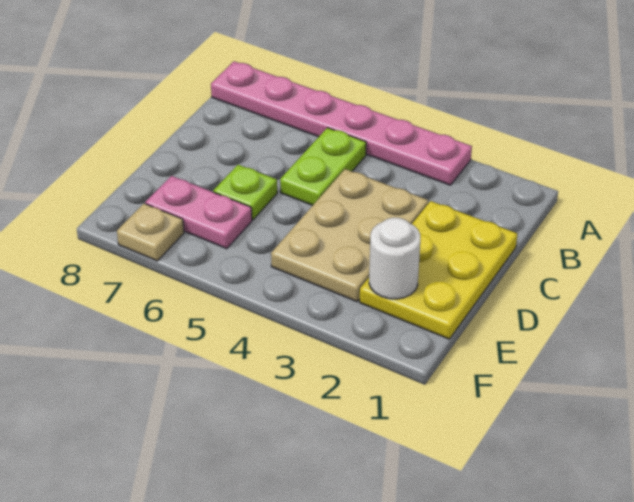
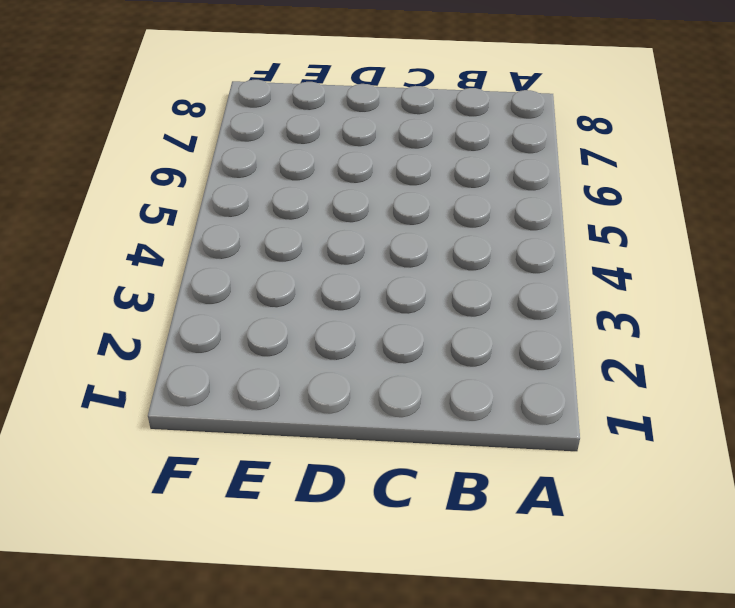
none -> pink plate A3:A8 level 1
none -> lime plate B5:C5 level 1

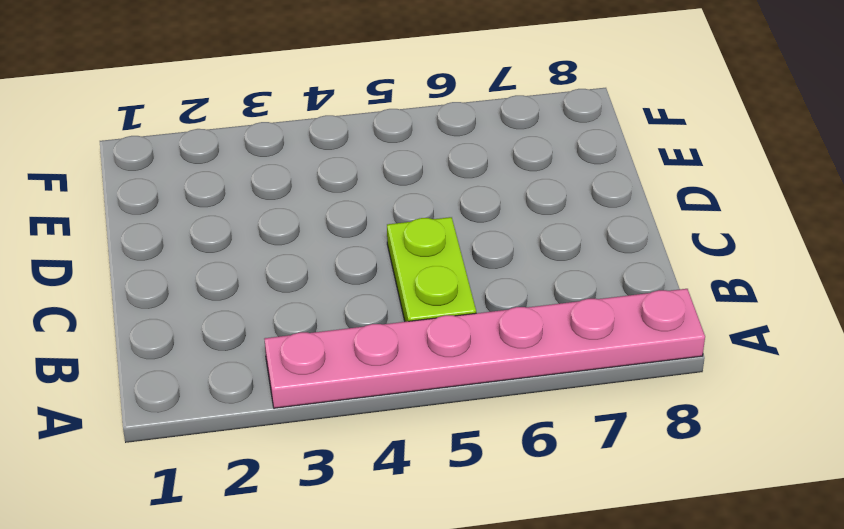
none -> yellow plate C1:E2 level 1
none -> tan plate C3:E4 level 1

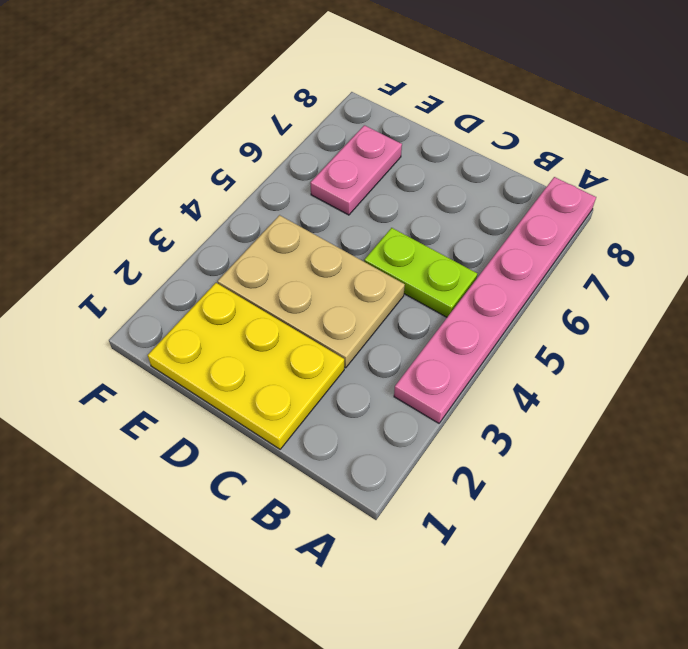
none -> lime plate D6 level 1
none -> tan plate F7 level 1

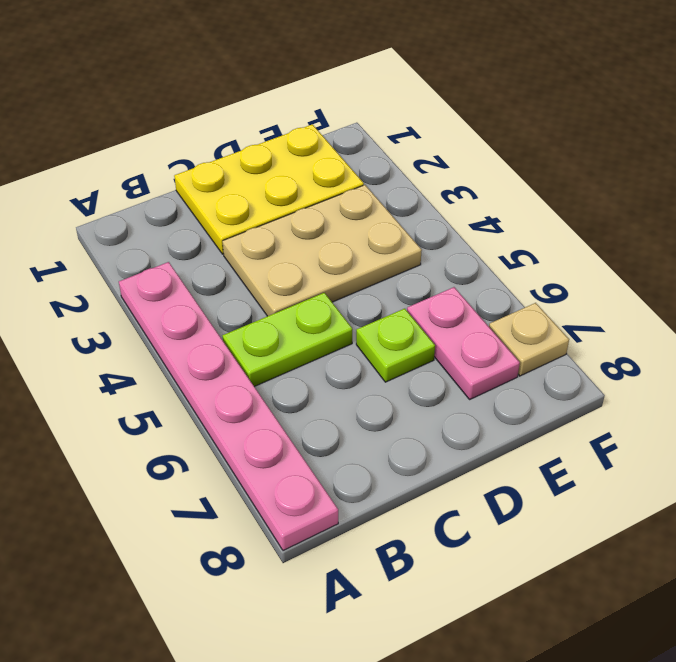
none -> white round brick E2 level 2

